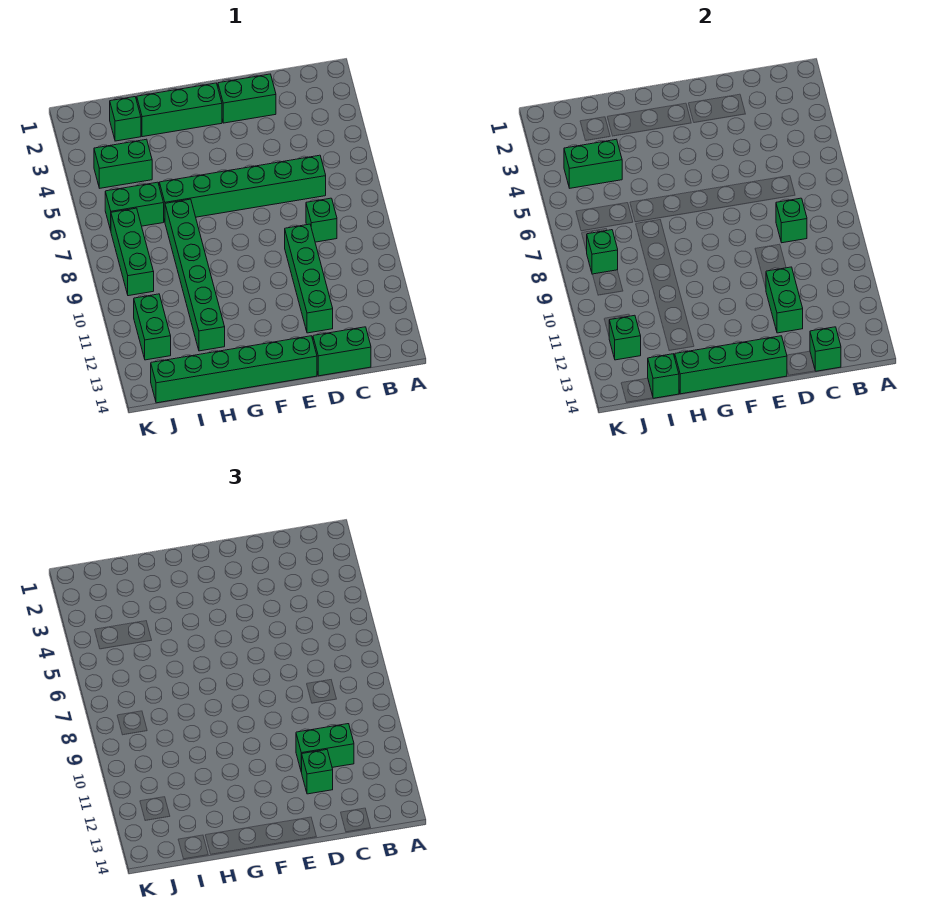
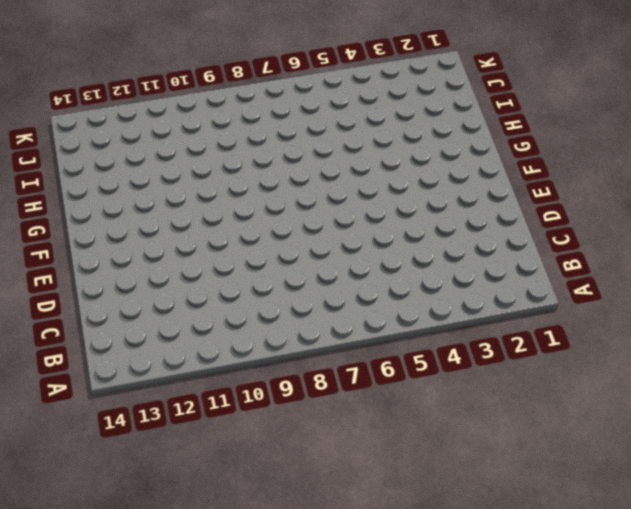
none -> green brick C6:H6 level 1
none -> green brick C8 level 1
none -> green brick C14:D14 level 1

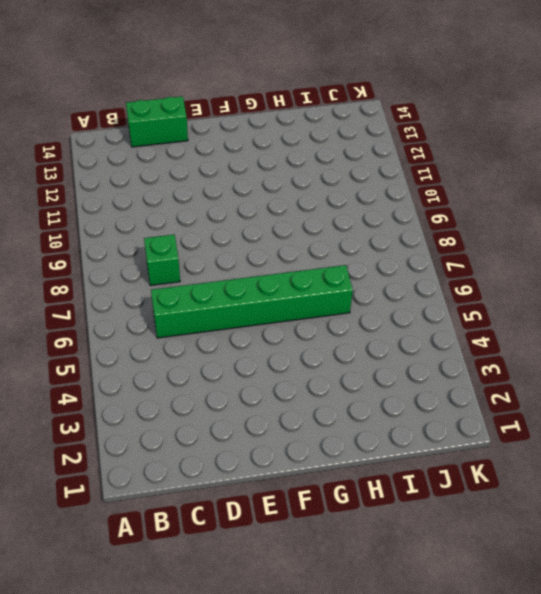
none -> green brick D2:E2 level 1
none -> green brick D9:D12 level 1
none -> green brick E14:J14 level 1

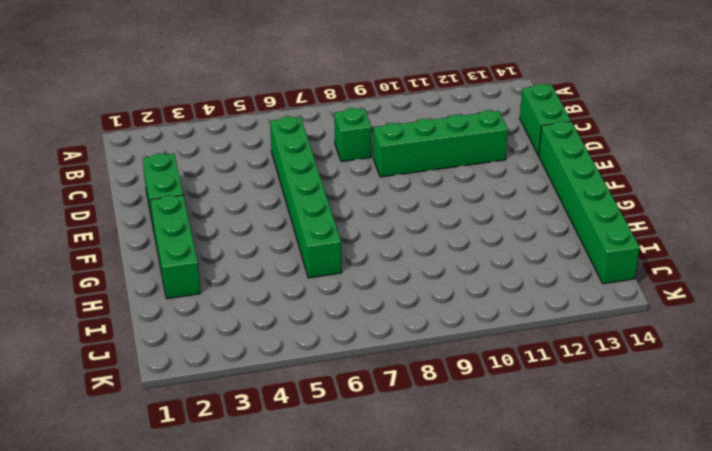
none -> green brick H7:H12 level 1
none -> green brick I2 level 1
none -> green brick I4:J4 level 1

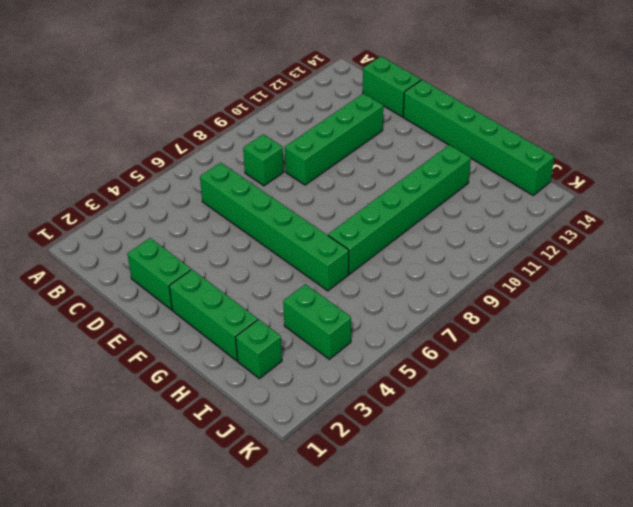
none -> green brick I6:J6 level 1
none -> green brick J7:J9 level 1
none -> green brick J11:J12 level 1

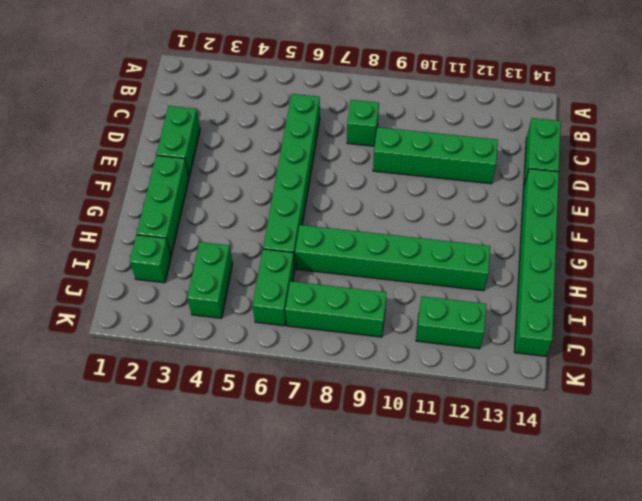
none -> green brick C8 level 2
none -> green brick C14 level 2
none -> green brick D11:D12 level 2

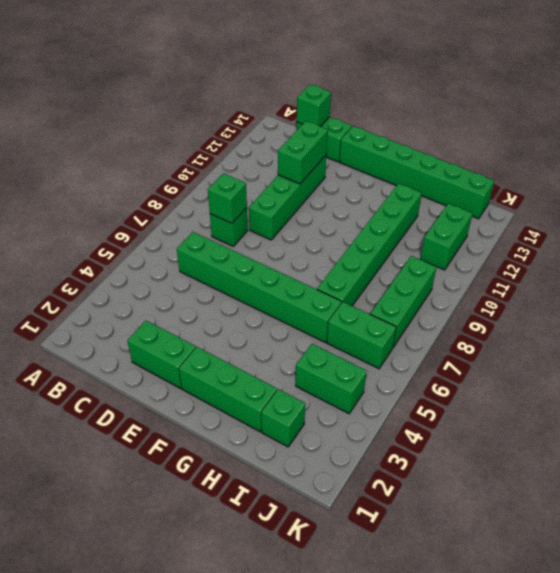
none -> green brick E14:H14 level 2
none -> green brick I4:J4 level 2
none -> green brick I14 level 2

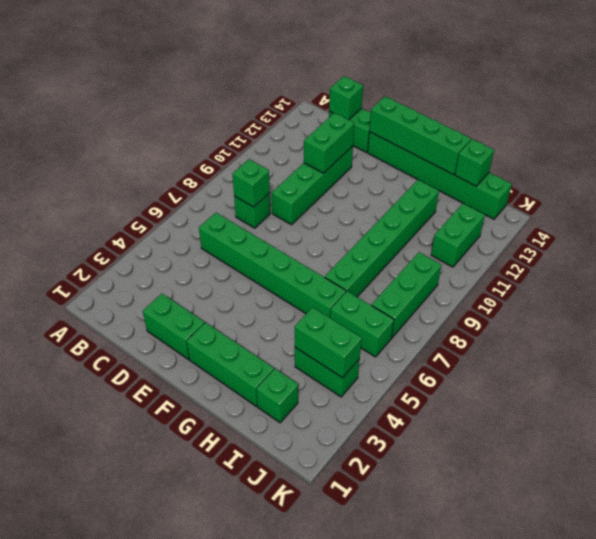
none -> green brick J8 level 2
none -> green brick J12 level 2
none -> green brick C11:D11 level 3

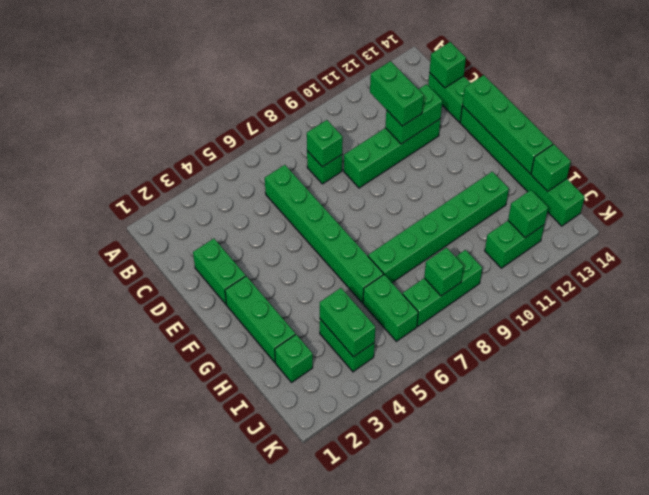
none -> green brick D12 level 3

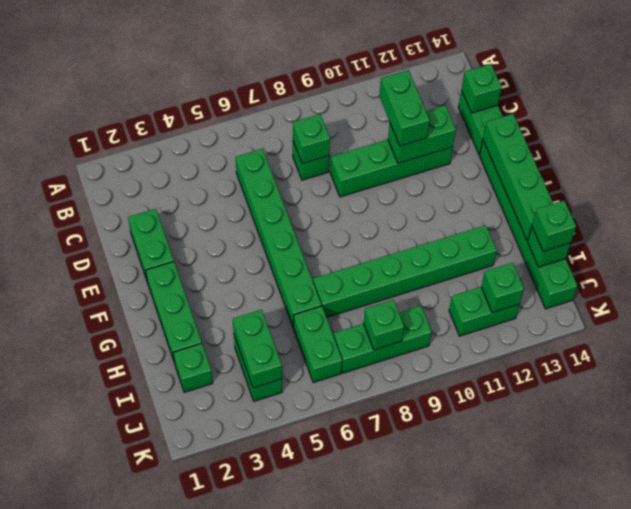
green brick I14 level 3 -> green brick D12 level 3

